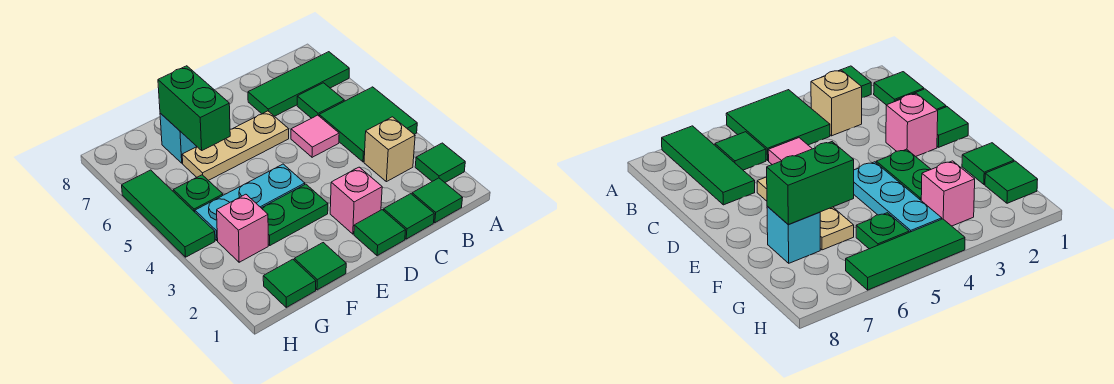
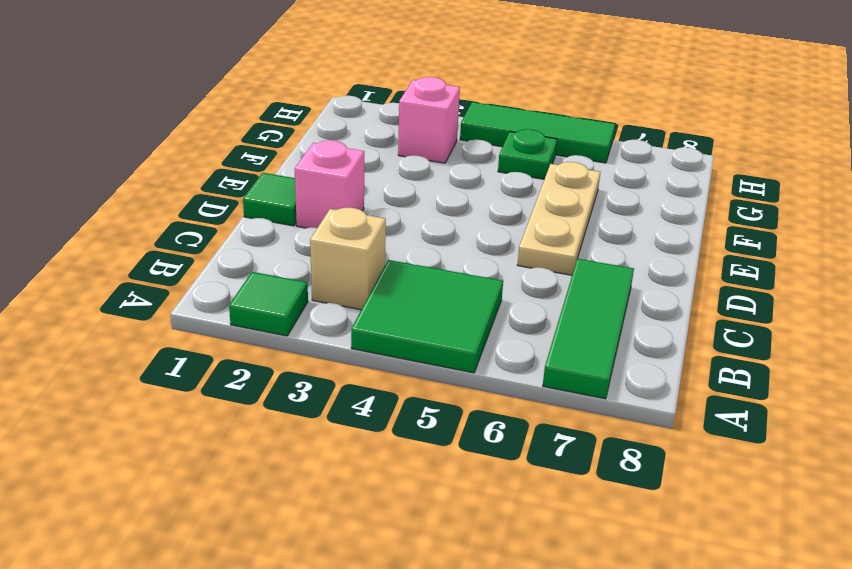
none -> green tile B1 level 1
none -> green tile B6 level 1
none -> green tile C1 level 1

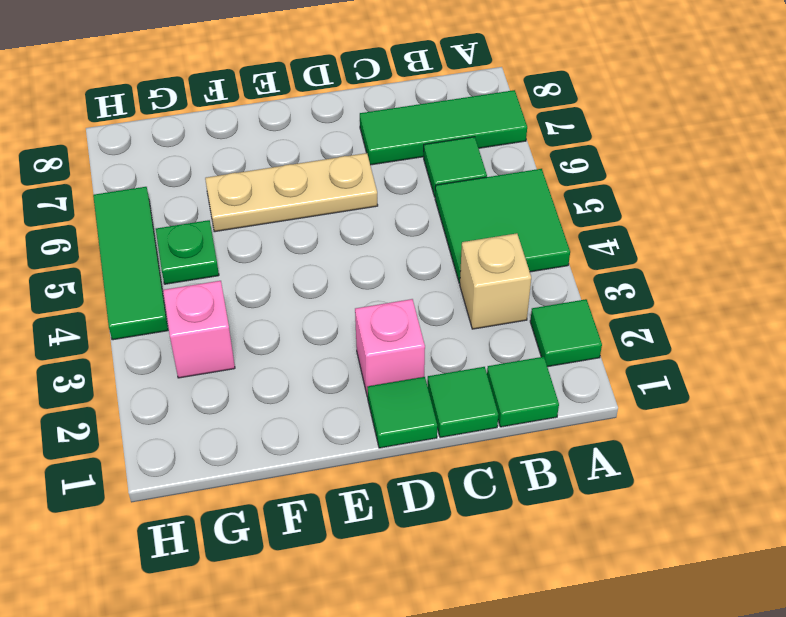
none -> pink tile C5 level 1
none -> green plate E3:F3 level 1
none -> cyan plate E4:G4 level 1

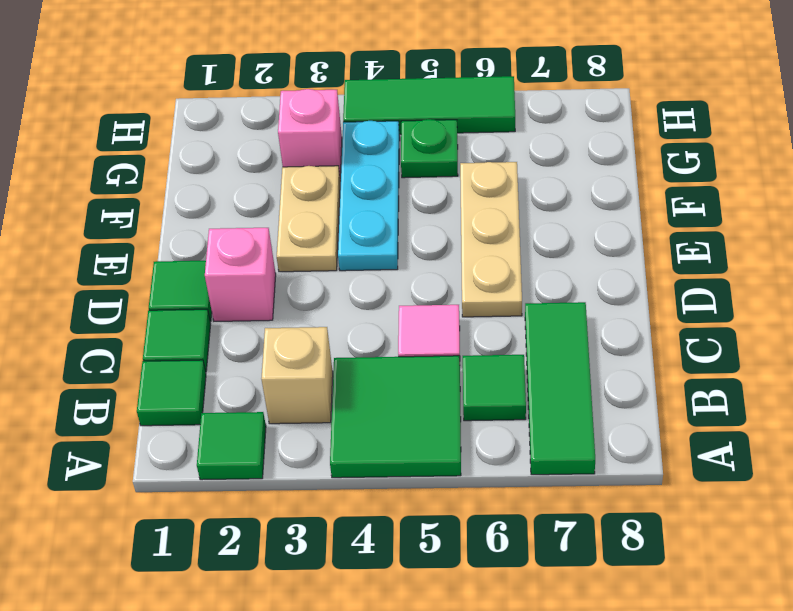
tan plate E3:F3 level 1 -> green plate E3:F3 level 1
none -> green tile F1 level 1
none -> cyan brick F7 level 1
none -> green tile G1 level 1

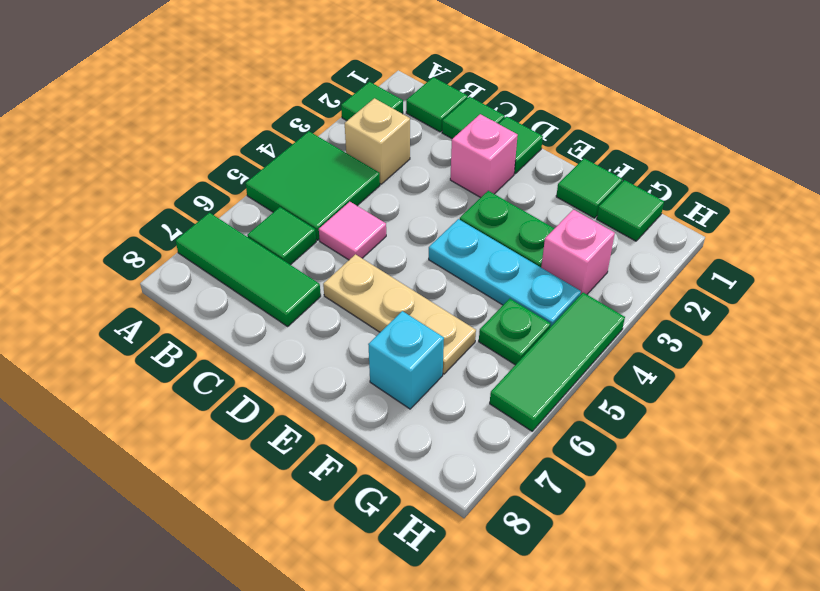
none -> green brick F6:F7 level 2

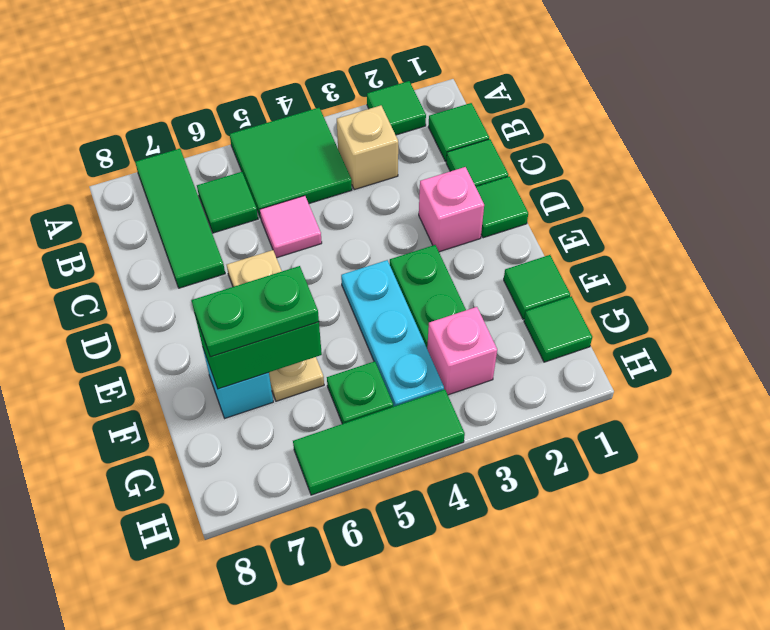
green plate F6:F7 level 3 -> none

